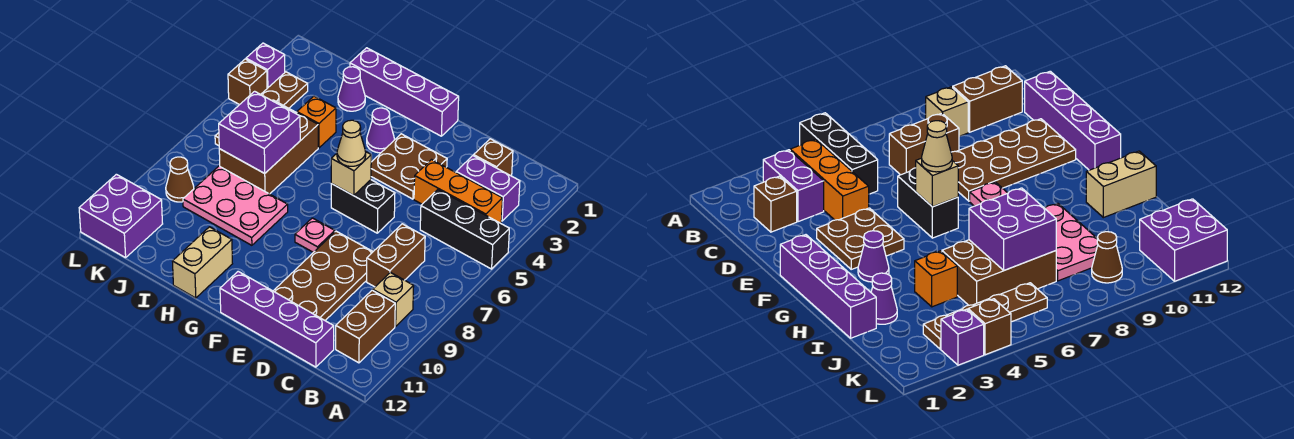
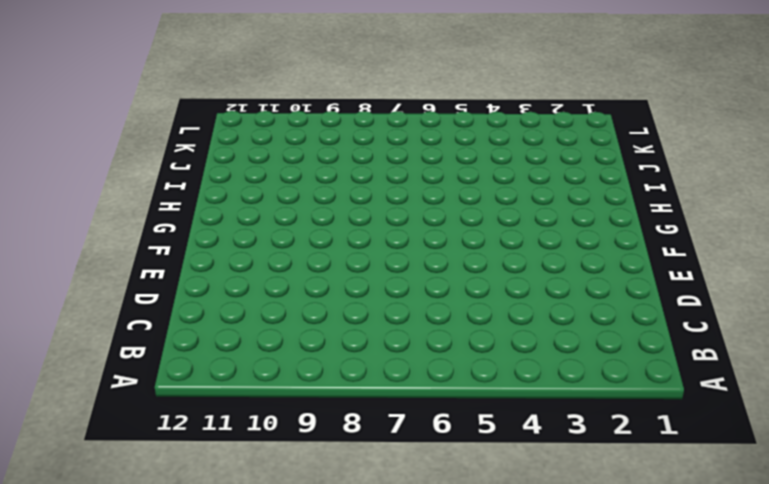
none -> black brick A5:C5 level 1
none -> purple brick B3:C3 level 1
none -> orange brick B4:D4 level 1

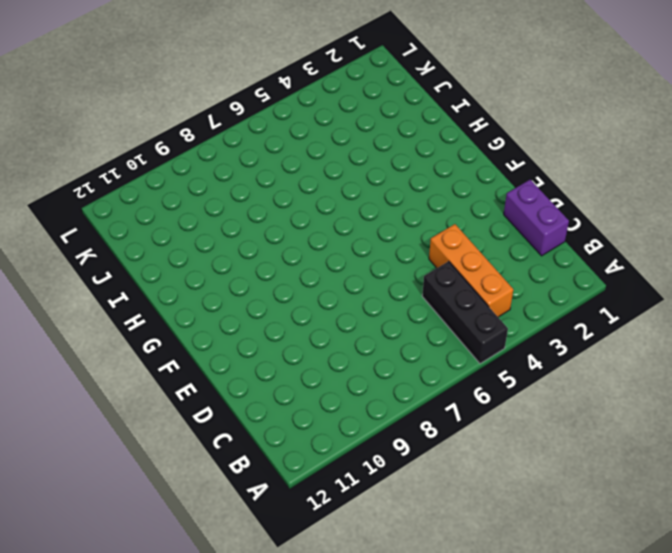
purple brick C1:D1 level 1 -> purple brick B3:C3 level 1
none -> tan brick B9 level 1
none -> brown brick B10:B11 level 1
none -> brown brick C2 level 1

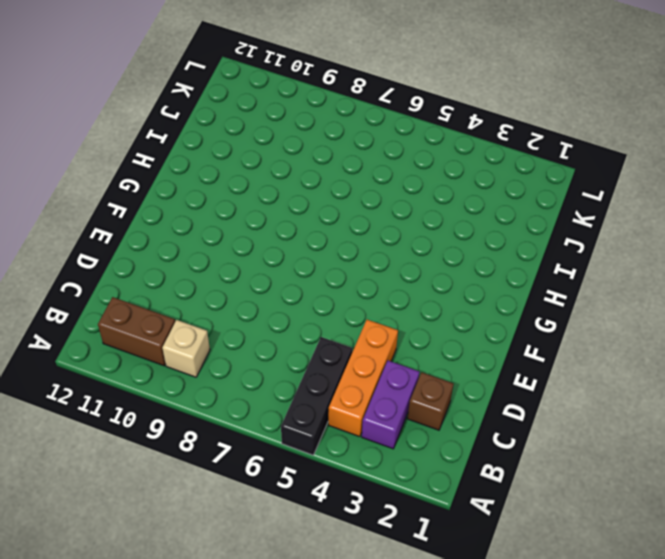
none -> brown brick C7:C8 level 1
none -> purple brick C12:F12 level 1
none -> brown plate D8:E11 level 1

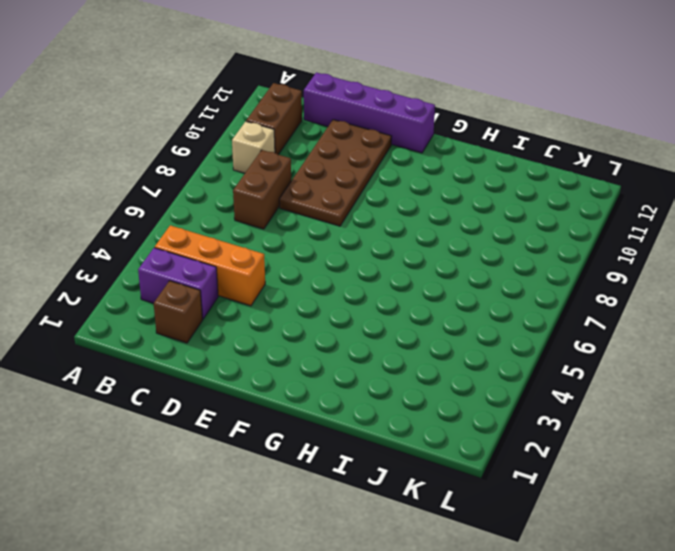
none -> black brick A5:C5 level 1
none -> brown plate E3:F4 level 1
none -> black brick E6:F6 level 1

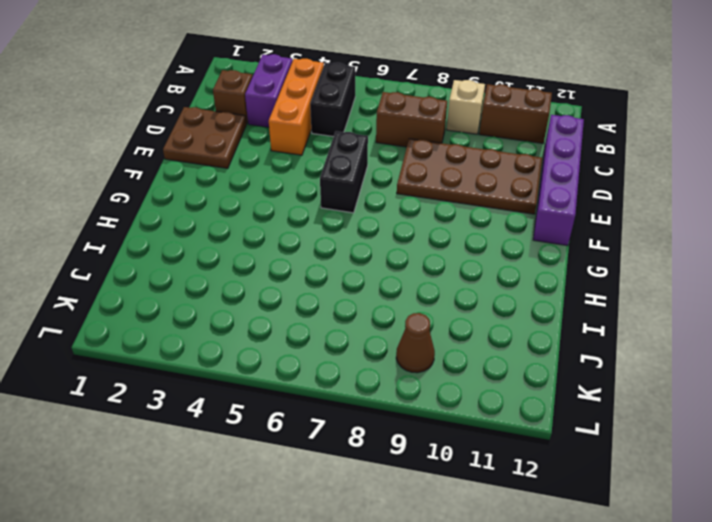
black brick B5:C5 level 1 -> black brick A5:C5 level 1
brown plate D1:E2 level 1 -> brown plate E3:F4 level 1
none -> purple brick F1:I1 level 1
none -> pink plate F8 level 1
none -> purple cone G3 level 1

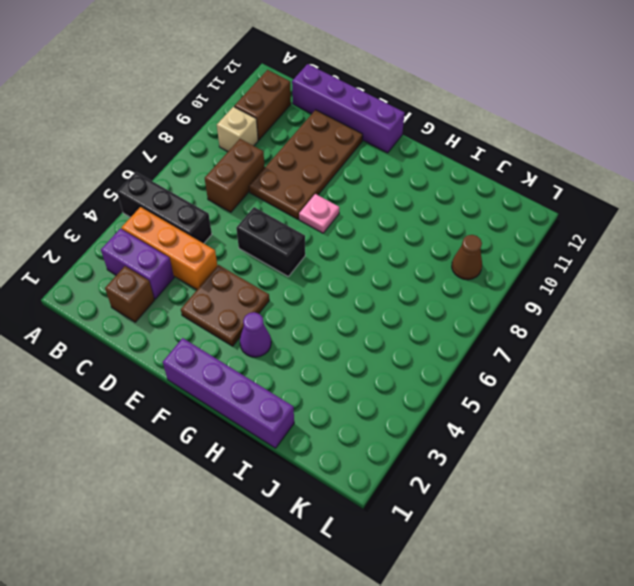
none -> pink plate H8:J9 level 1
none -> tan brick H11:H12 level 1
none -> purple cone I2 level 1

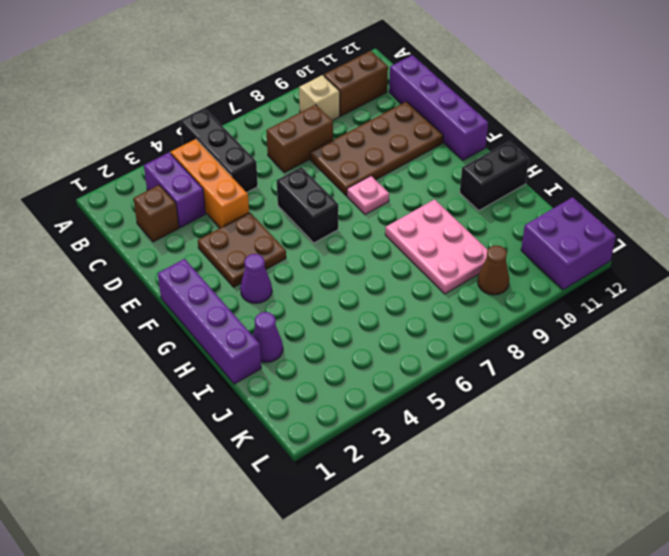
black brick H11:H12 level 1 -> tan brick H11:H12 level 1
none -> orange brick I4 level 1
none -> brown brick I5:J7 level 1
none -> brown plate K3:K6 level 1

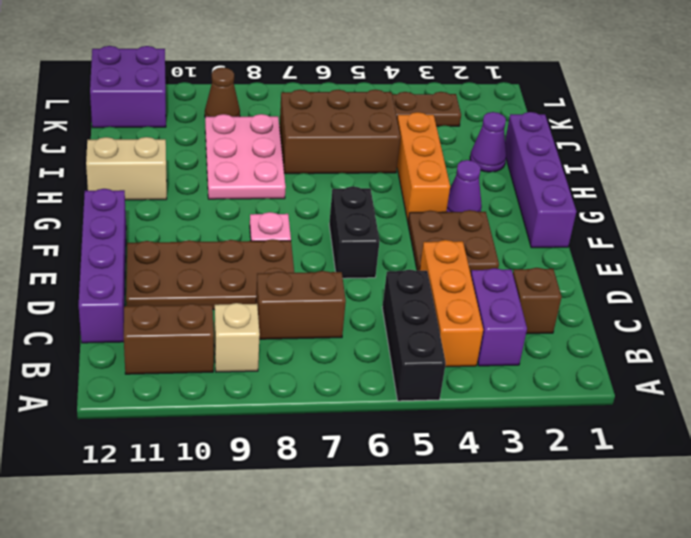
orange brick G4:I4 level 1 -> orange brick I4 level 1
none -> purple brick L3 level 1
none -> brown brick L4 level 1
none -> tan brick F6 level 2

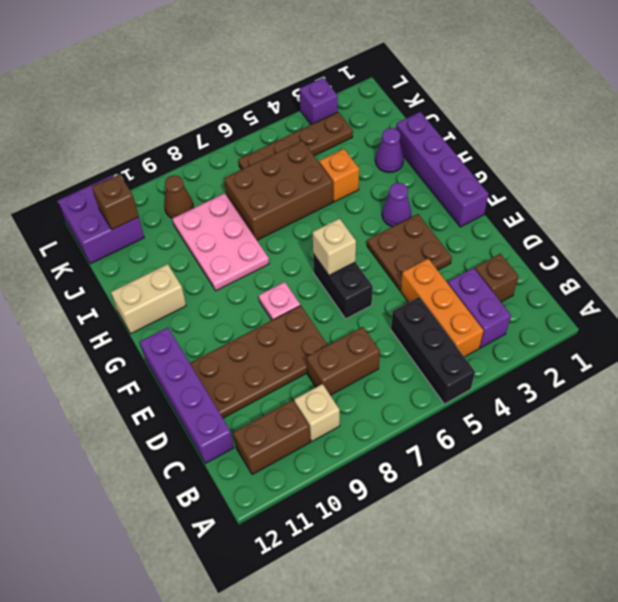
brown brick K11 level 2 -> brown brick L4 level 1
none -> purple brick I6:J7 level 2
none -> tan cone F6 level 3

